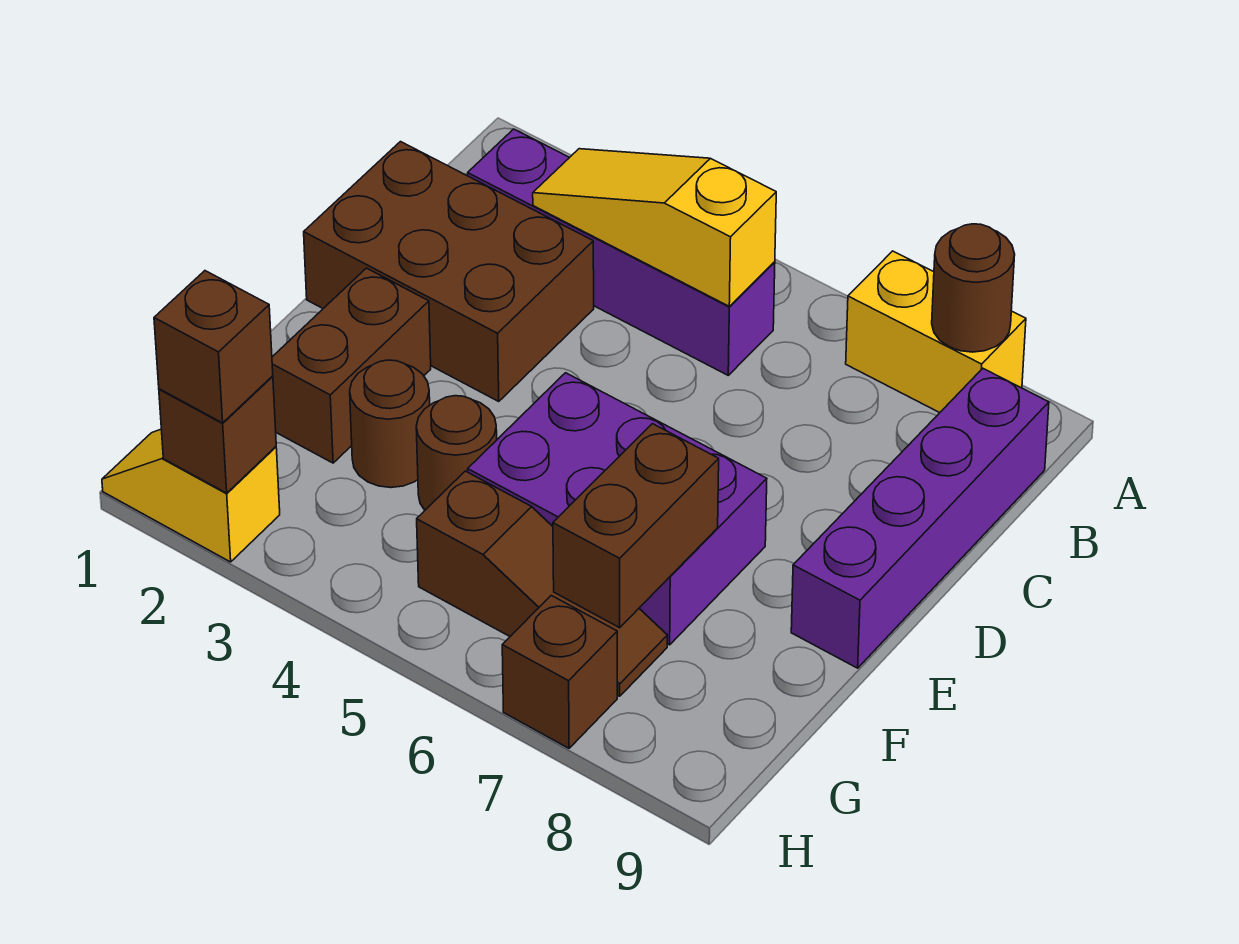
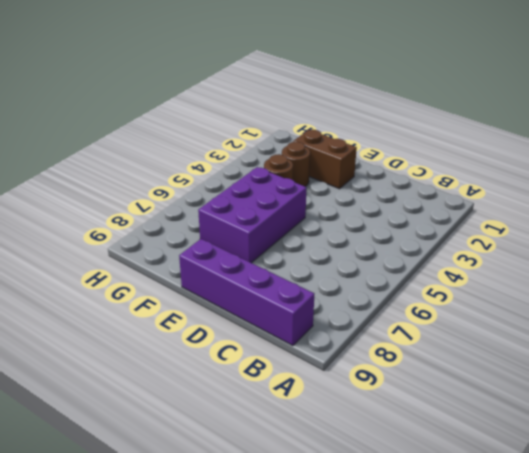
none -> yellow brick A7:A8 level 1
none -> purple brick B2:B5 level 1
none -> brown brick C1:D3 level 1

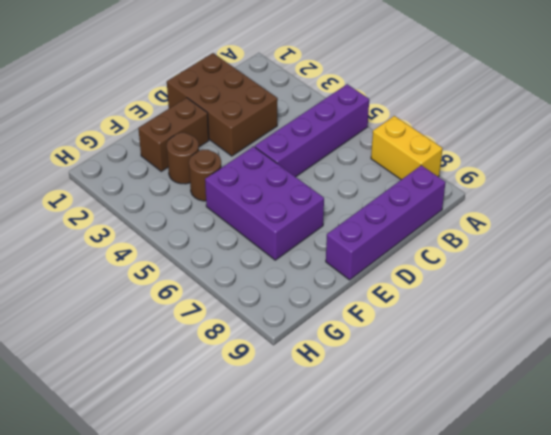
purple brick A5:D5 level 1 -> purple brick B2:B5 level 1
none -> brown slope G5:G7 level 1 top 5
none -> yellow slope H1:H2 level 1 top 2
none -> brown brick H7 level 1

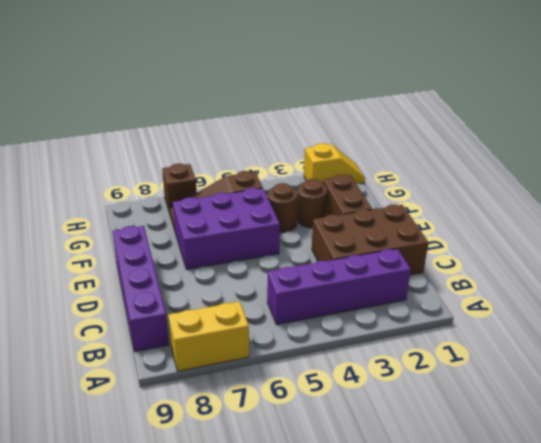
none -> brown round brick A8 level 2
none -> yellow slope B3:B5 level 2 top 5
none -> brown brick F7:G7 level 2

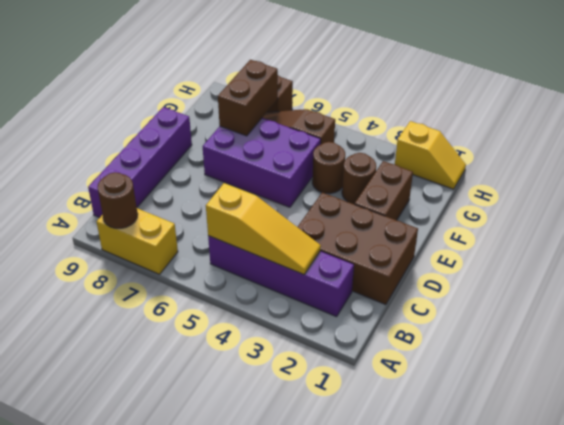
none -> brown brick H2 level 2
none -> brown brick H2 level 3

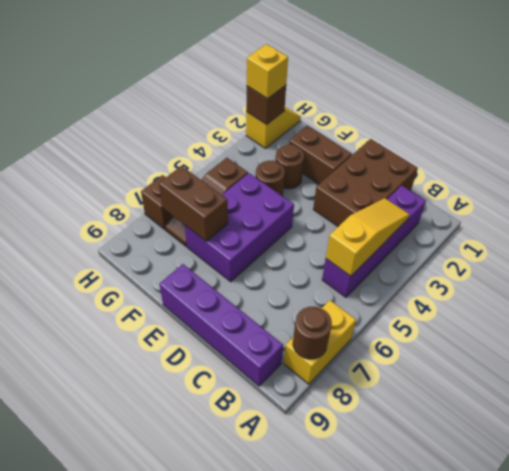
yellow brick H2 level 3 -> brown brick H2 level 3

